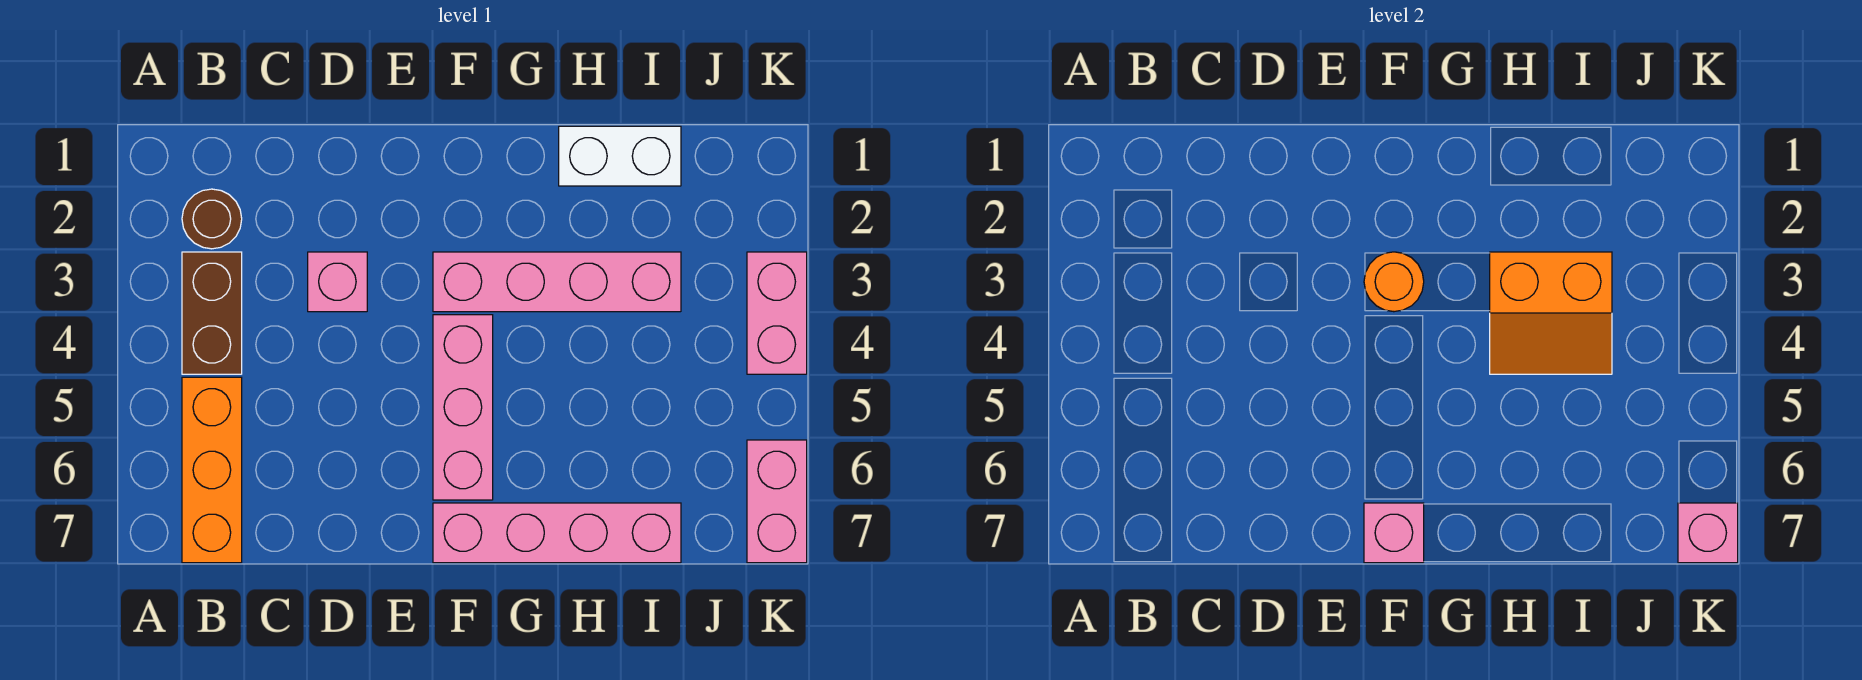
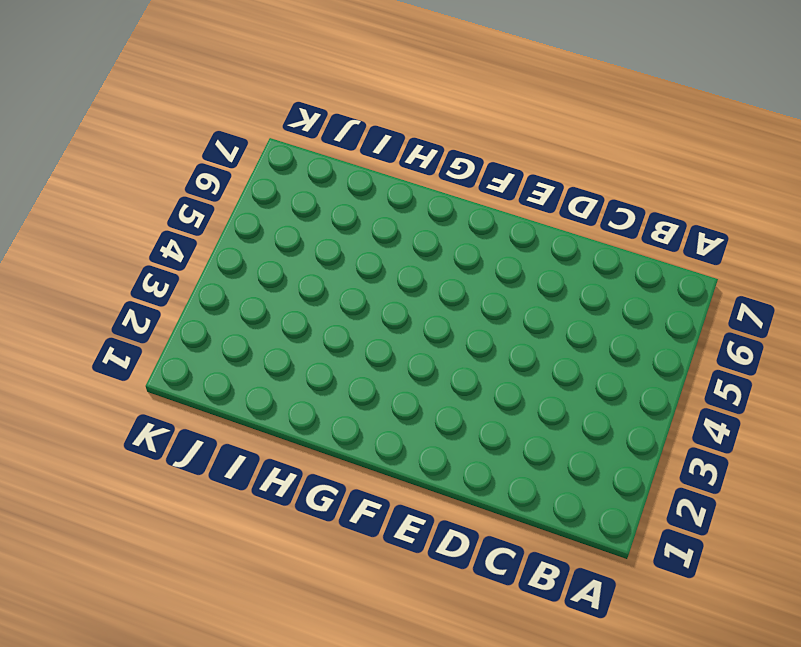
none -> brown round brick B2 level 1
none -> brown brick B3:B4 level 1
none -> orange brick B5:B7 level 1

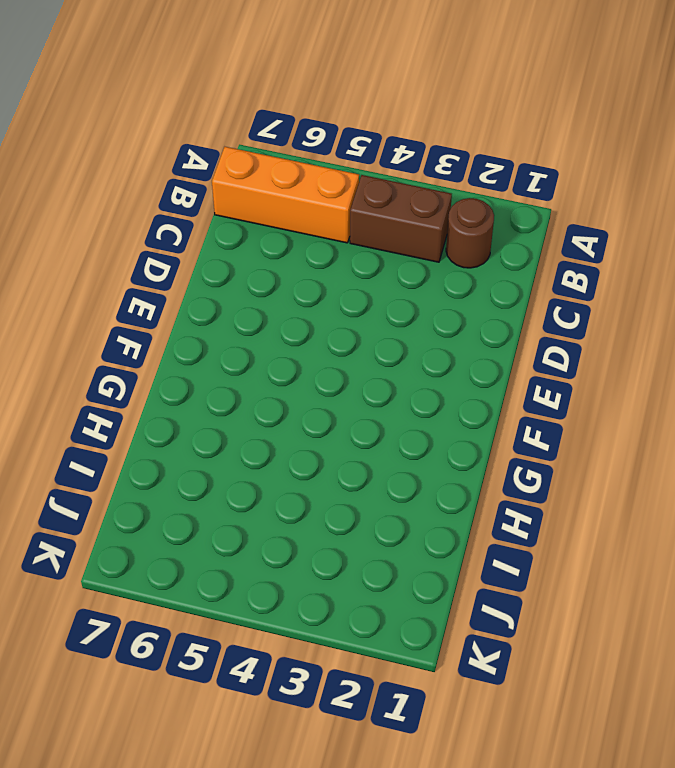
none -> pink brick D3 level 1
none -> pink brick F3:I3 level 1
none -> pink brick F4:F6 level 1

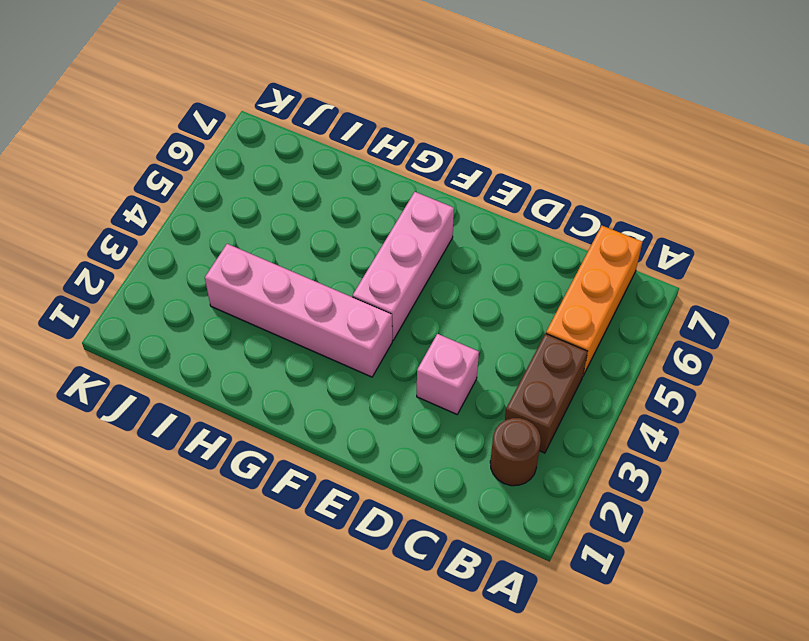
none -> pink brick F7:I7 level 1
none -> white brick H1:I1 level 1
none -> pink brick K3:K4 level 1

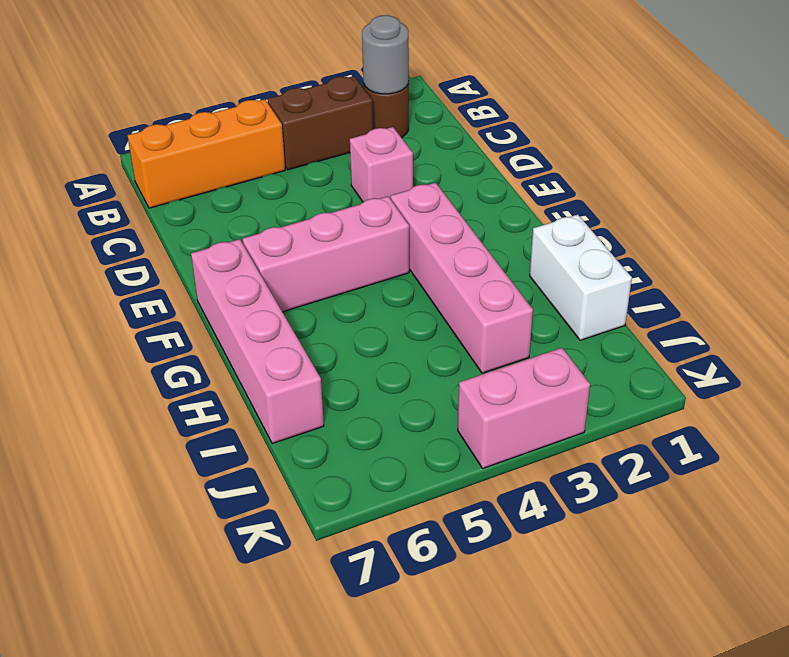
grey round brick B2 level 2 -> none
none -> pink brick K6:K7 level 1
none -> orange round brick F3 level 2
none -> pink brick F7 level 2

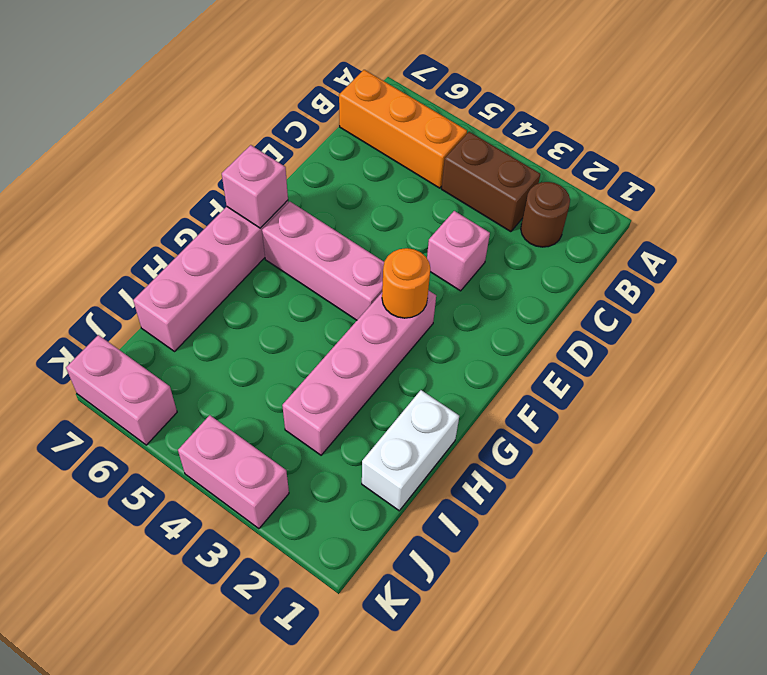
none -> orange slope H3:I4 level 2 top 3
none -> pink brick K7 level 2

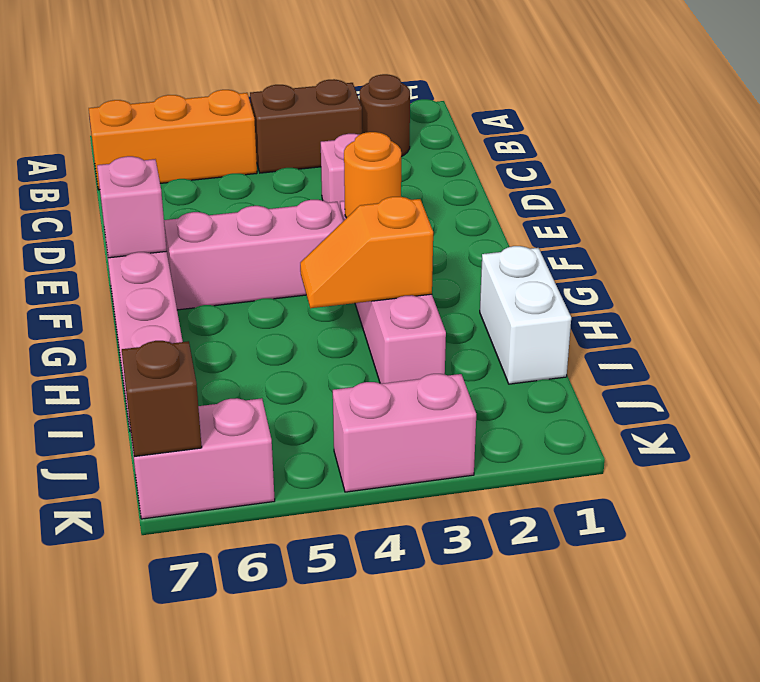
orange slope H3:H4 level 2 top 3 -> orange slope H3:I4 level 2 top 3
brown brick K7 level 2 -> pink brick K7 level 2

